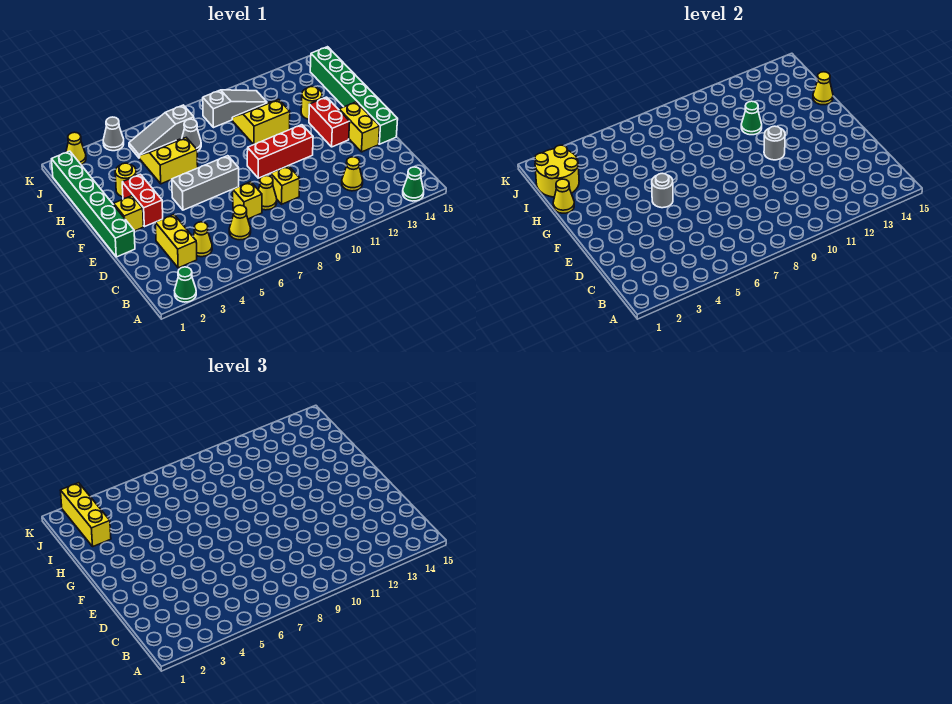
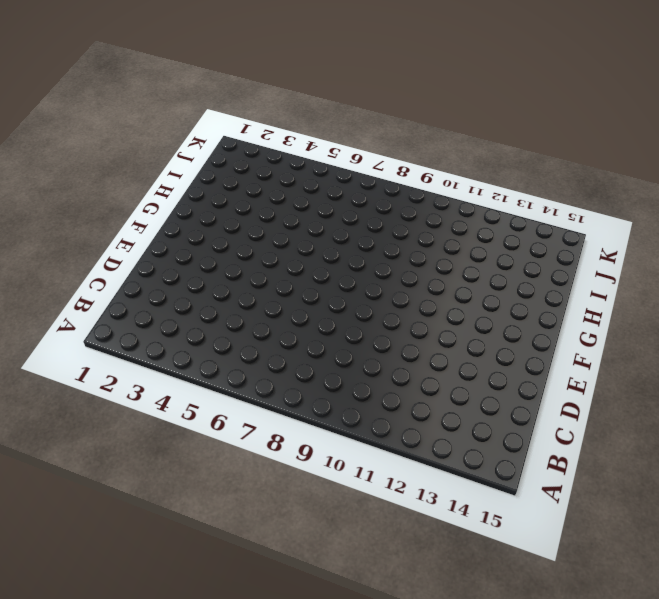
none -> green cone A2 level 1
none -> green cone A14 level 1
none -> yellow brick C3:D3 level 1
none -> yellow cone C4 level 1

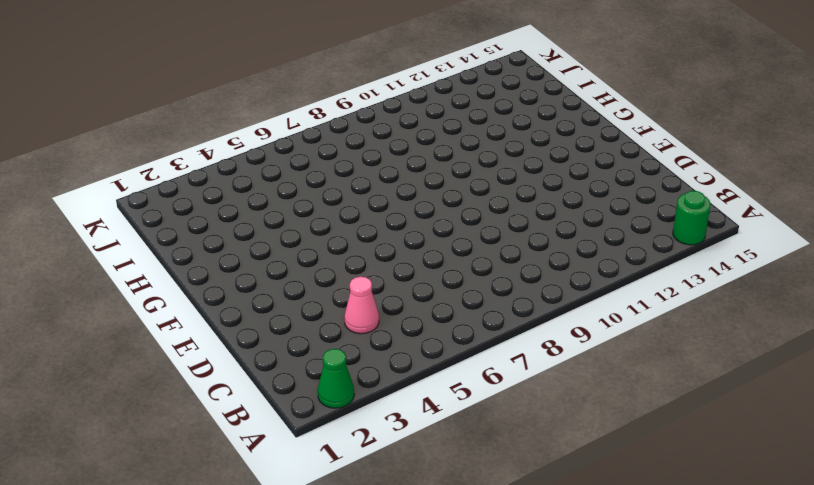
green round brick A14 level 1 -> green cone A14 level 1
pink cone C4 level 1 -> yellow cone C4 level 1
none -> yellow brick C3:D3 level 1
none -> yellow cone C6 level 1
none -> yellow cone C12 level 1
none -> yellow brick D7 level 1

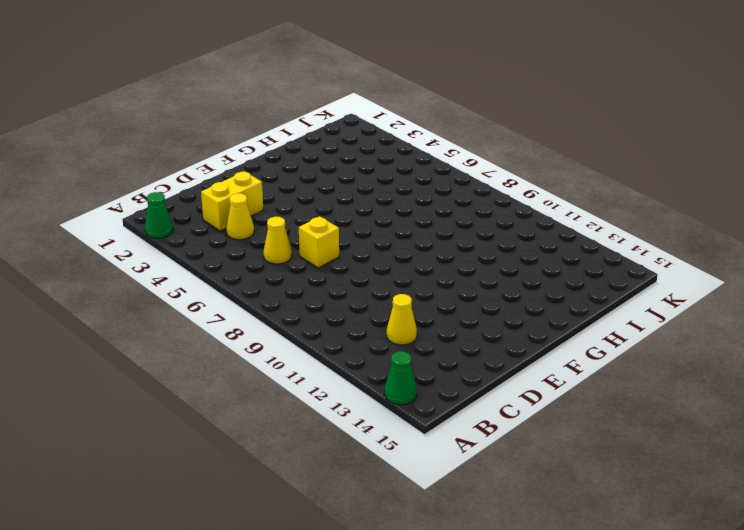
none -> yellow cone D8 level 1
none -> yellow brick D9 level 1
none -> green brick E1:J1 level 1
none -> yellow brick E14:F14 level 1

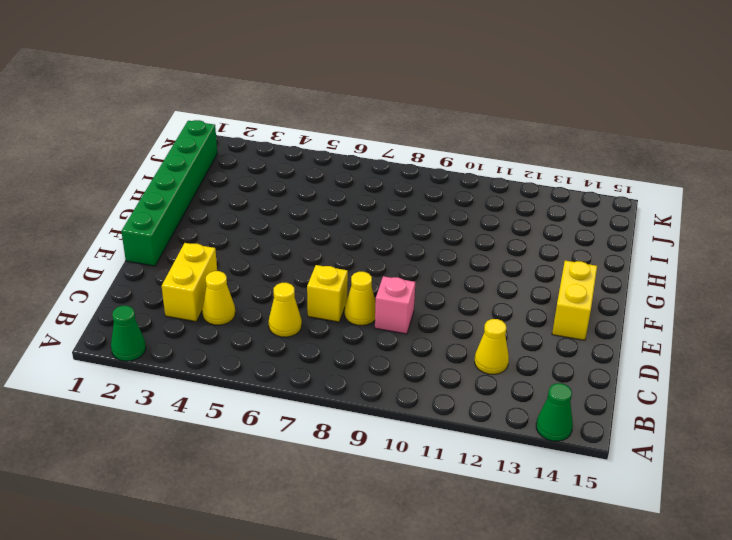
pink brick D9 level 1 -> yellow brick D9 level 1
none -> green brick E15:J15 level 1
none -> yellow brick F2 level 1
none -> red brick F3:G3 level 1
none -> grey brick F5:F7 level 1

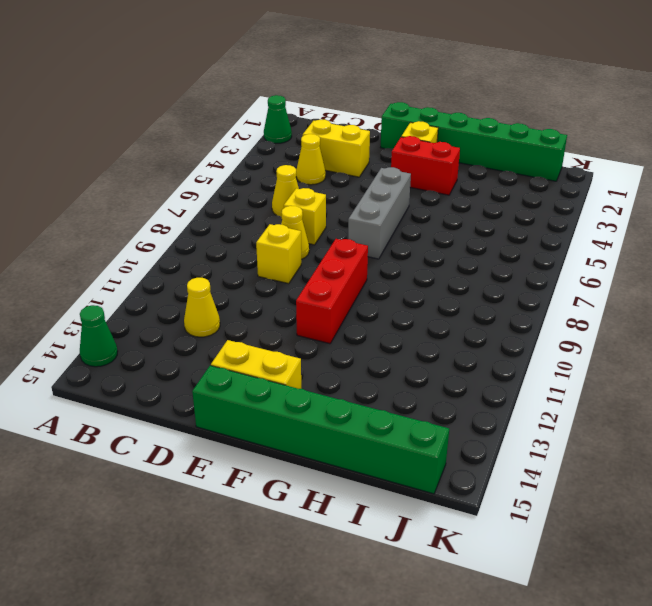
none -> red brick F13:G13 level 1
none -> yellow round brick H3 level 1
none -> yellow slope H5:I6 level 1 top H
none -> yellow slope H10:I11 level 1 top H

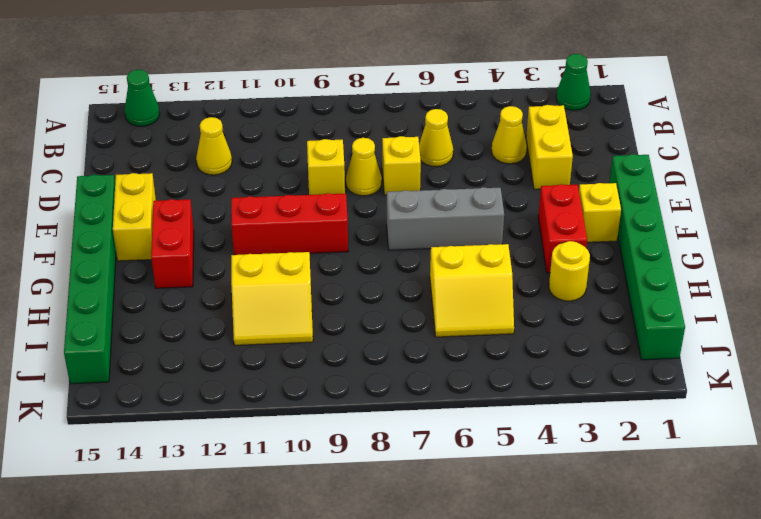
none -> yellow round brick H13 level 1
none -> grey cone I7 level 1
none -> grey slope J5:J7 level 1 top 7
none -> grey slope J9:J11 level 1 top 9

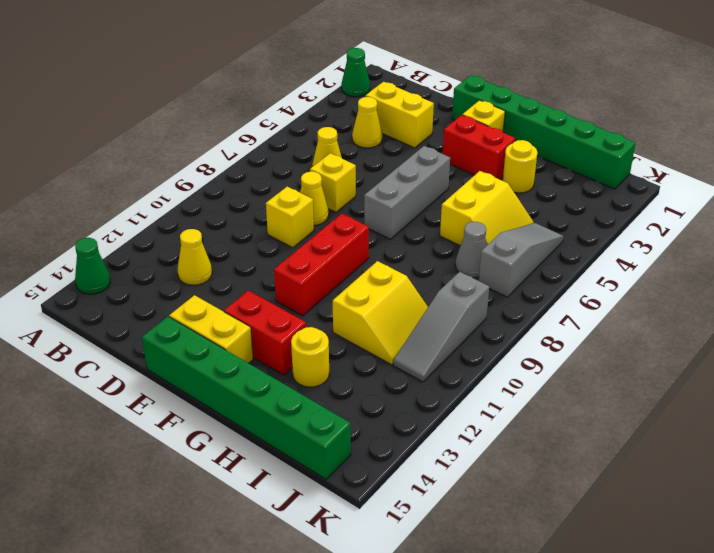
none -> yellow cone K2 level 1
none -> grey cone K4 level 1
none -> grey round brick F5 level 2
none -> grey round brick F11 level 2

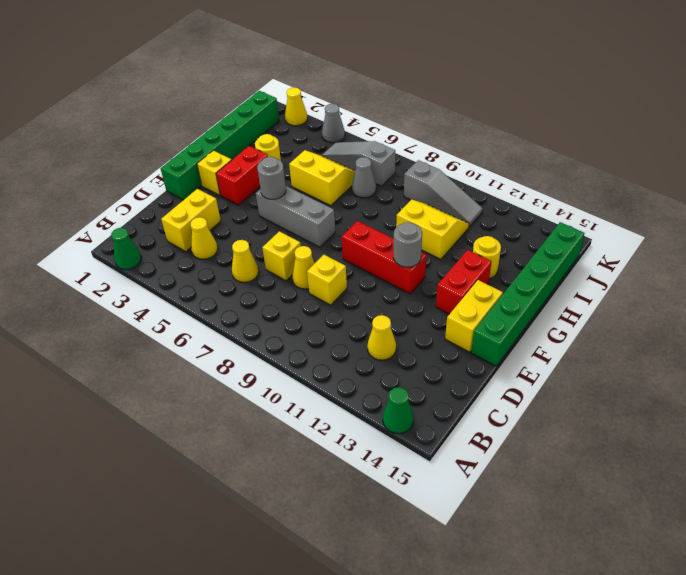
none -> yellow cone H1 level 2
none -> green cone H11 level 2
none -> yellow cone H15 level 2
none -> yellow round brick I1:J2 level 2

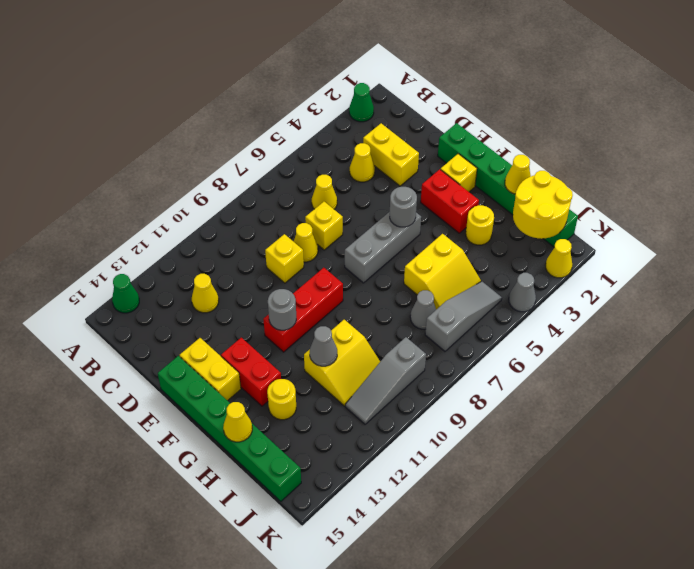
grey cone H11 level 2 -> green cone H11 level 2
none -> yellow brick I2:K2 level 3

